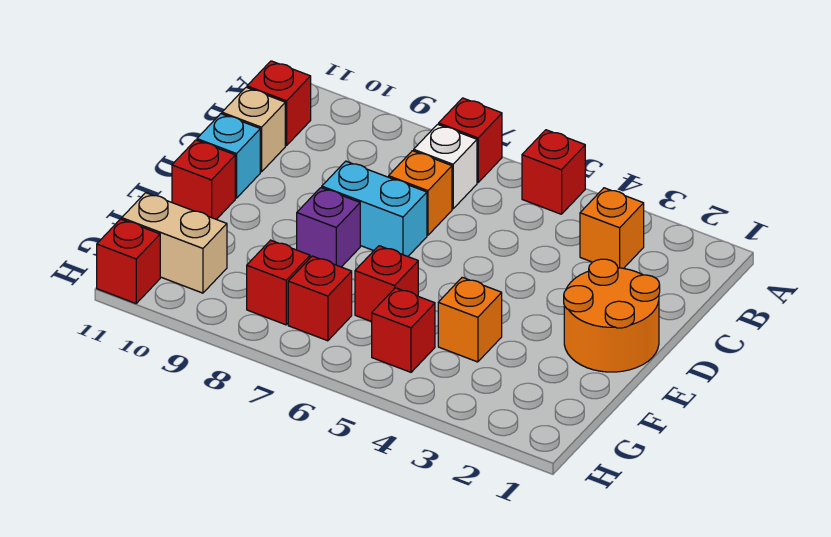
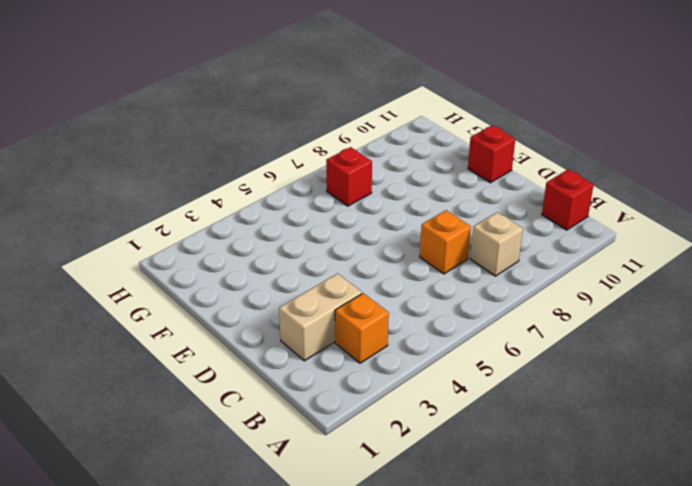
tan brick B8 level 1 -> tan brick C11 level 1
tan brick C2:C3 level 1 -> tan brick G10:G11 level 1
none -> red brick A5 level 1
none -> red brick A7 level 1
none -> white brick B7 level 1

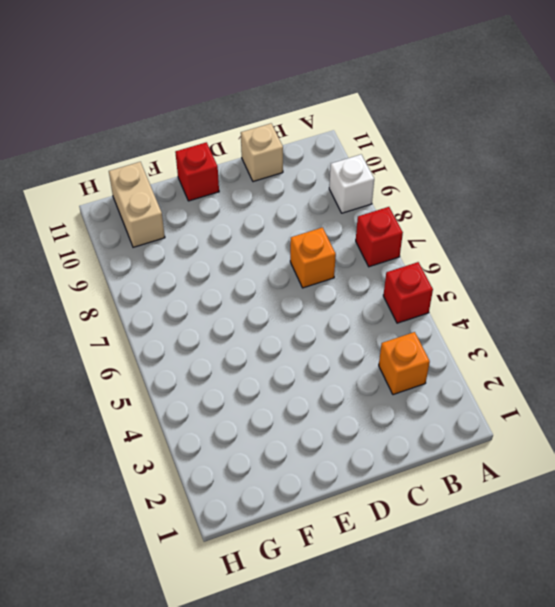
white brick A9 level 1 -> white brick B7 level 1
none -> red brick B11 level 1
none -> orange round brick D1:E2 level 1
none -> cyan brick D7:D8 level 1

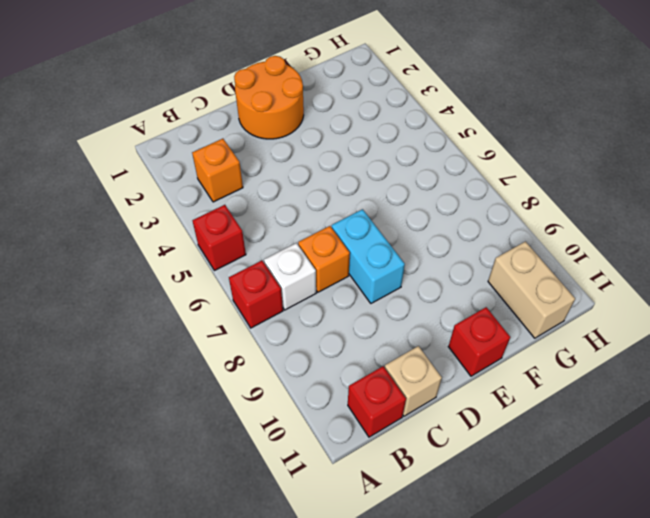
none -> cyan brick D11 level 1
none -> purple brick E8 level 1
none -> orange brick F4 level 1

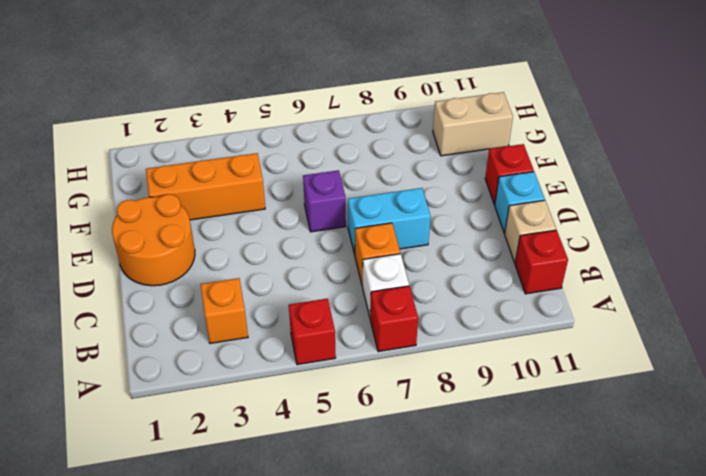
purple brick E6 level 1 -> purple brick E8 level 1
orange brick F2:F4 level 1 -> orange brick F4 level 1
none -> red brick F6 level 1
none -> red brick G5 level 1
none -> red brick G7 level 1

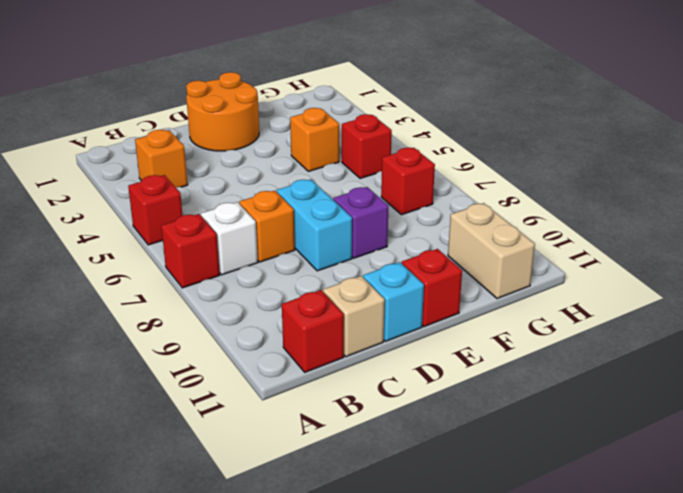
none -> red brick F6 level 1
none -> red brick G8 level 1
none -> red brick H11 level 1

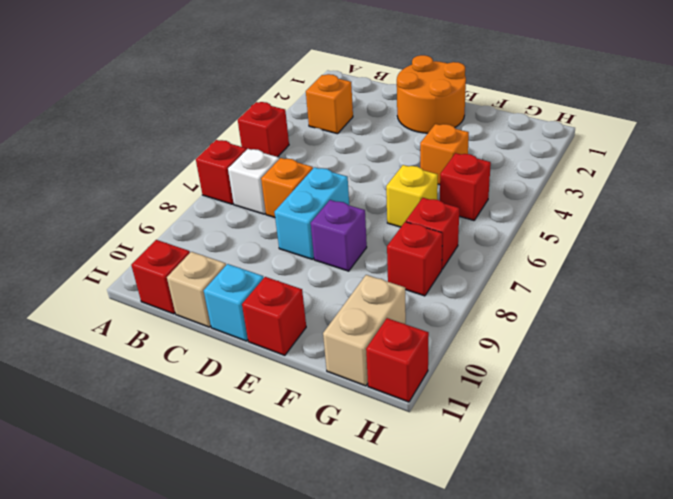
yellow brick F6 level 1 -> red brick F6 level 1

